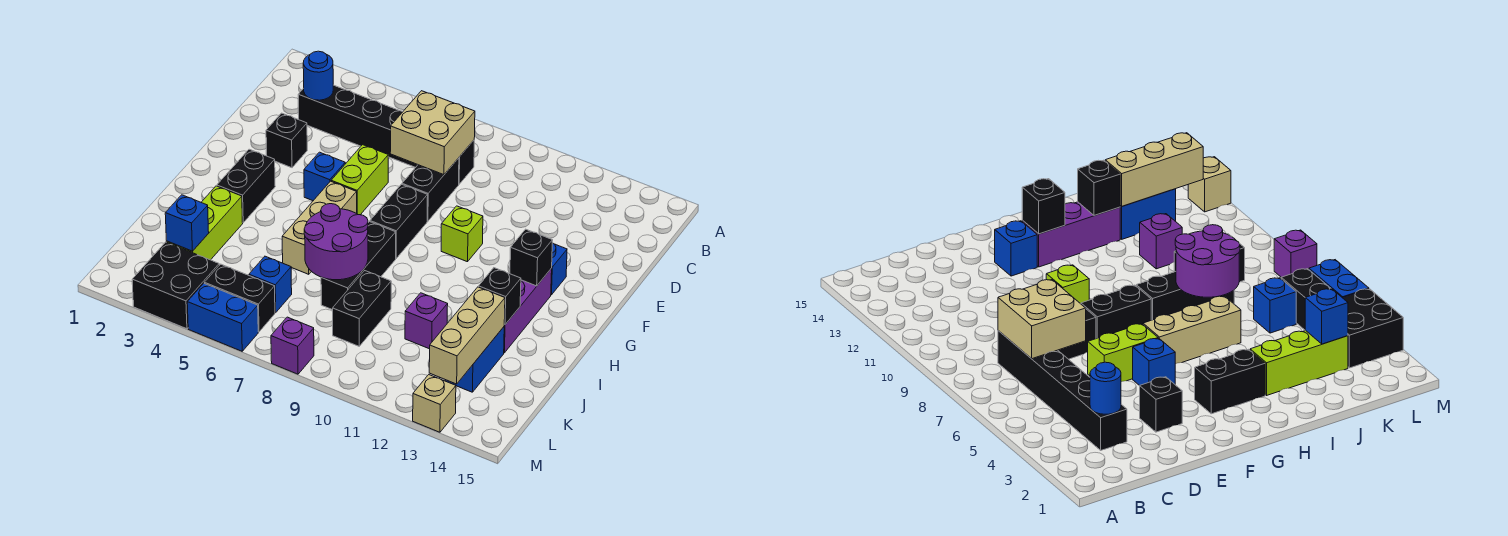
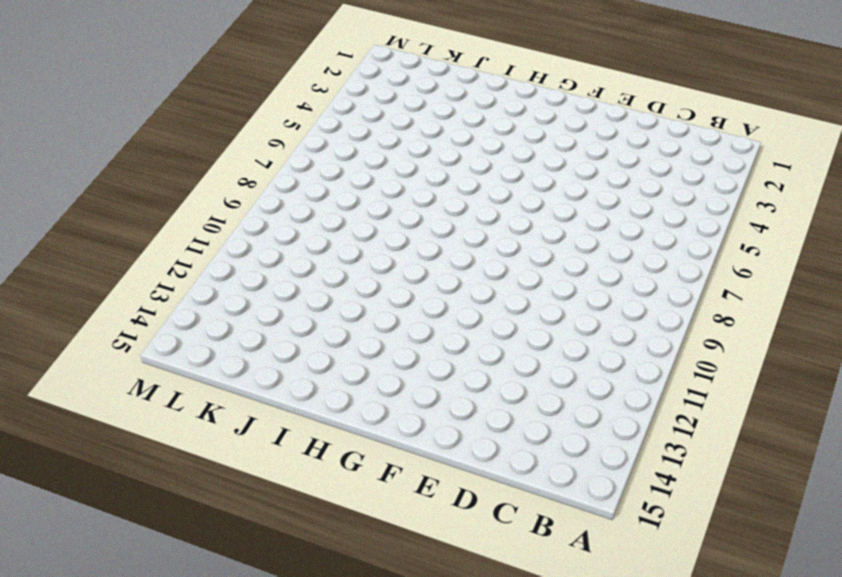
none -> black brick C3:C8 level 1
none -> black brick D8:E8 level 1
none -> black brick E3 level 1

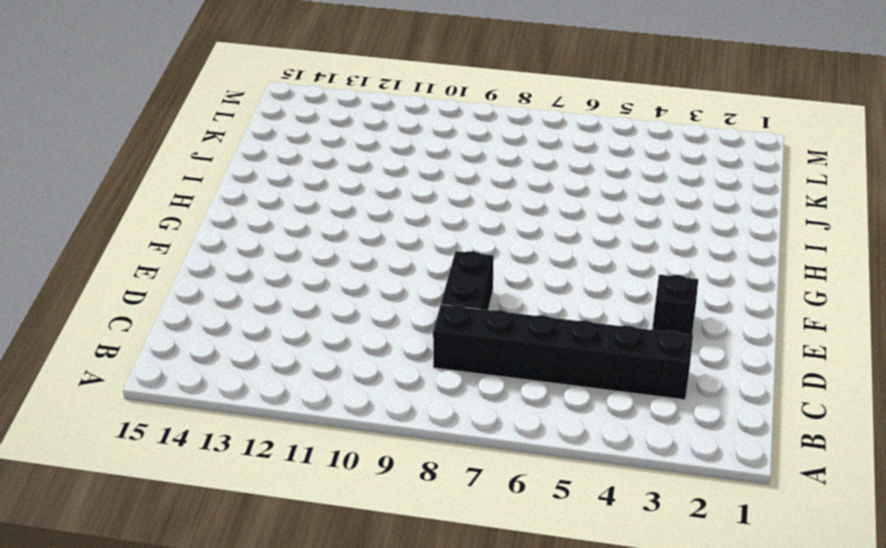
none -> lime brick E6:F6 level 1
none -> blue brick F5 level 1
none -> black brick F8:G8 level 1

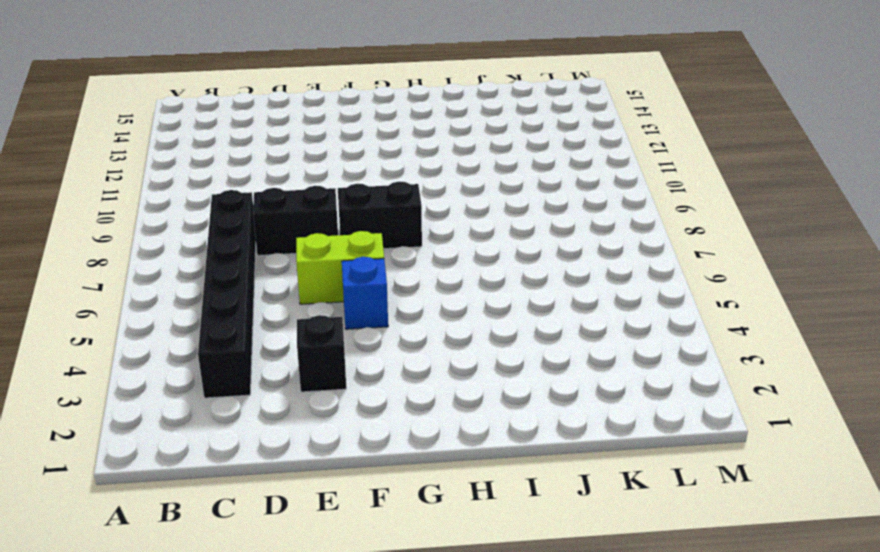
none -> lime brick F10 level 1
none -> blue brick F13 level 1
none -> black brick G3:H3 level 1

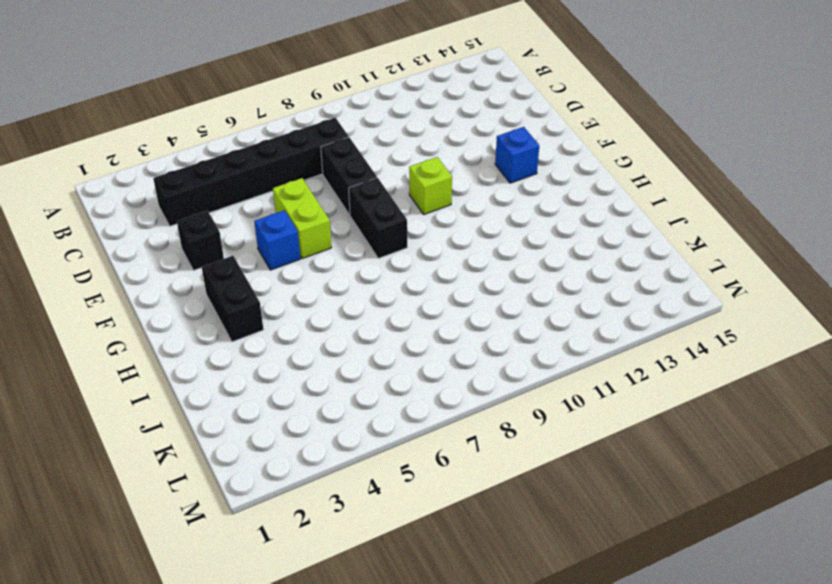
none -> tan brick G6:I6 level 1
none -> purple brick G13:I13 level 1
none -> black brick H8:J8 level 1

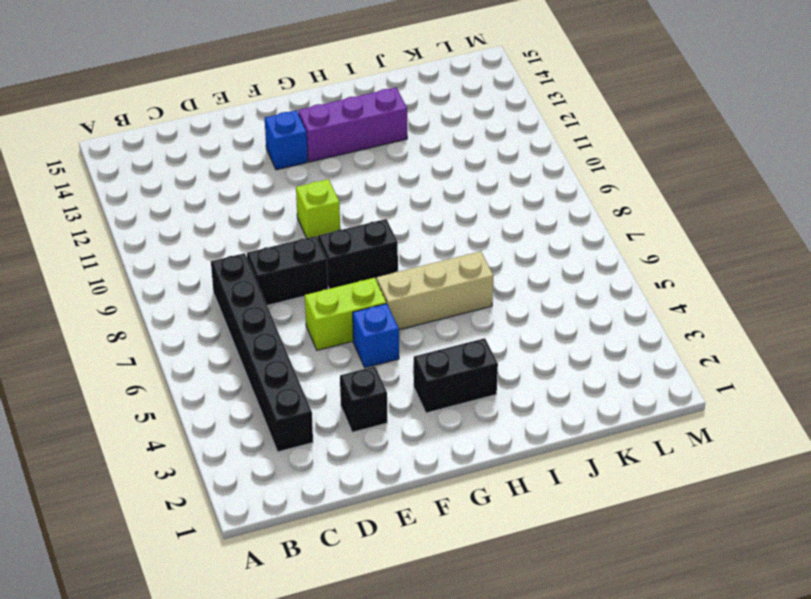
none -> black brick H8:J8 level 1
none -> lime brick I3:K3 level 1
none -> black brick J9:K9 level 1

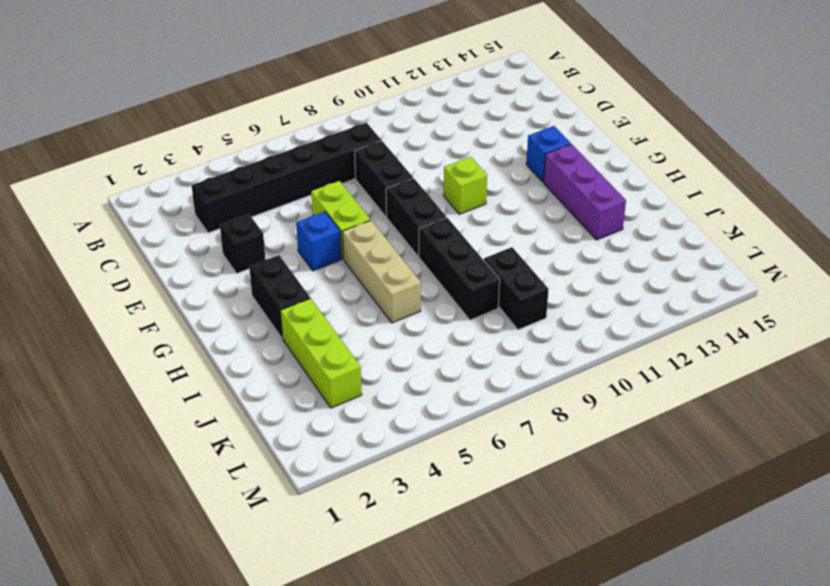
none -> purple brick J11 level 1
none -> blue brick J13:K13 level 1
none -> blue brick K6 level 1

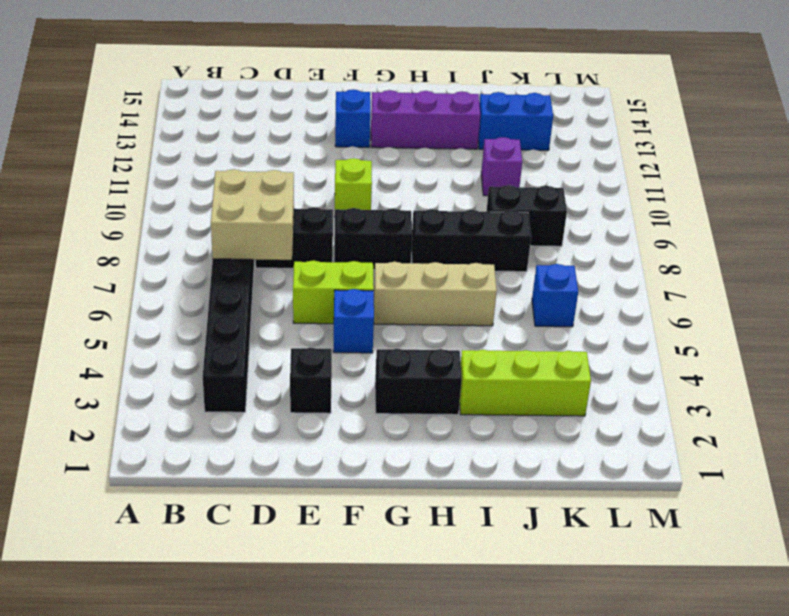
none -> black brick L3:M4 level 1
none -> black brick L5:L6 level 1
none -> blue brick M5:M6 level 1

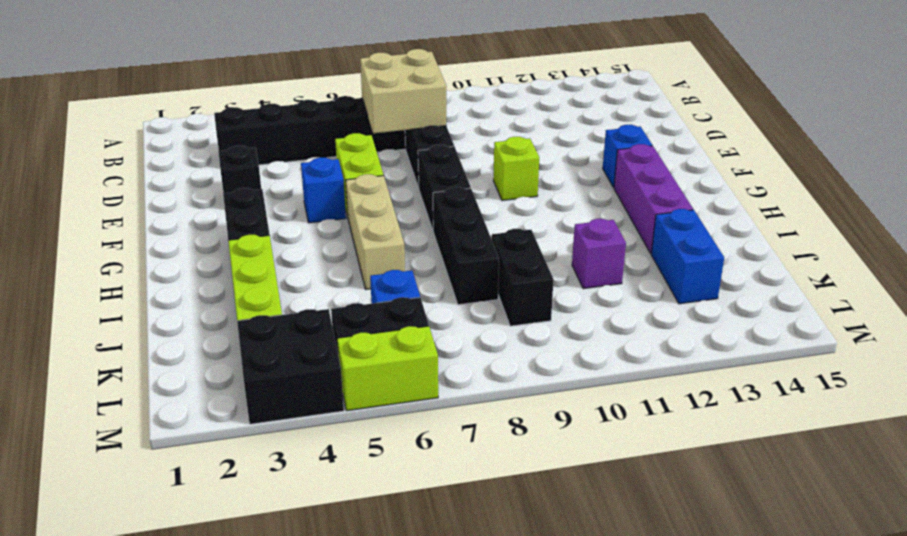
lime brick M5:M6 level 1 -> blue brick M5:M6 level 1
none -> purple brick M8 level 1
none -> tan brick M13 level 1
none -> blue round brick C3 level 2

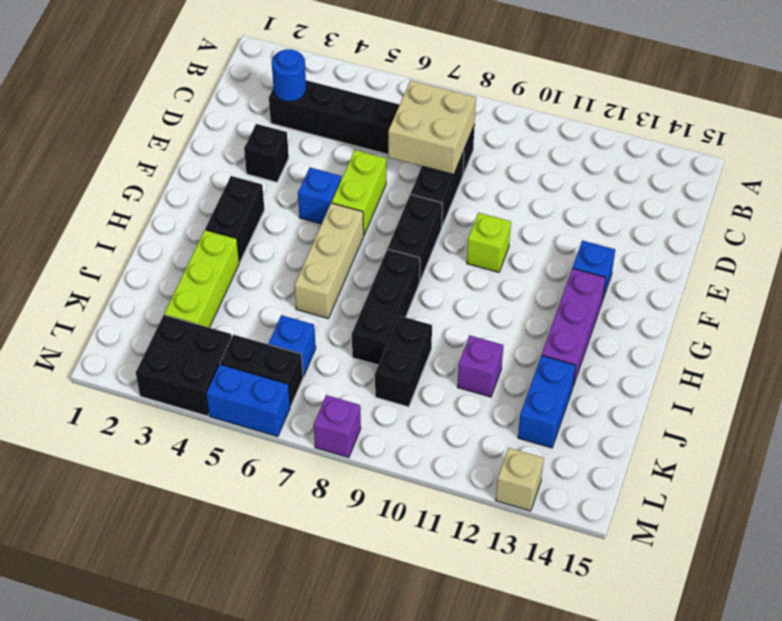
none -> black brick G13 level 2
none -> purple round brick I7:J8 level 2
none -> black brick I13 level 2

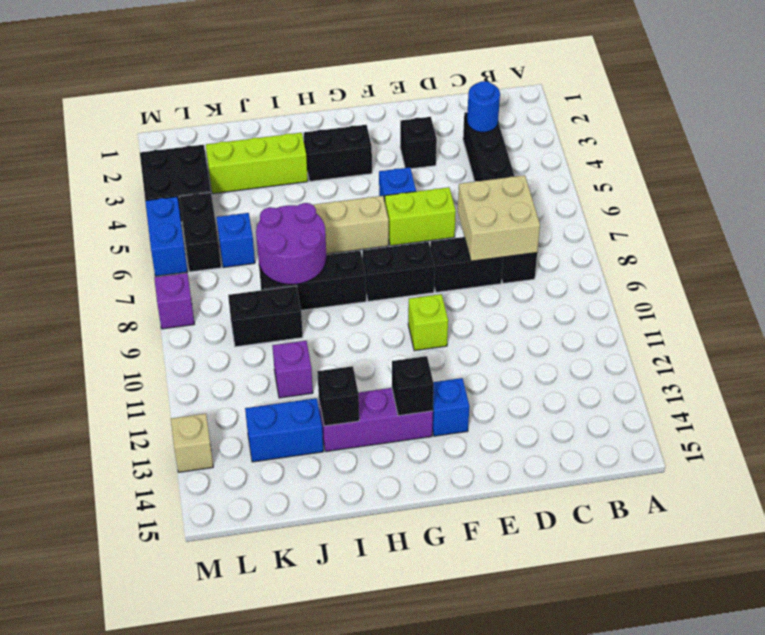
none -> tan brick J13:L13 level 2
none -> blue brick K3 level 2

